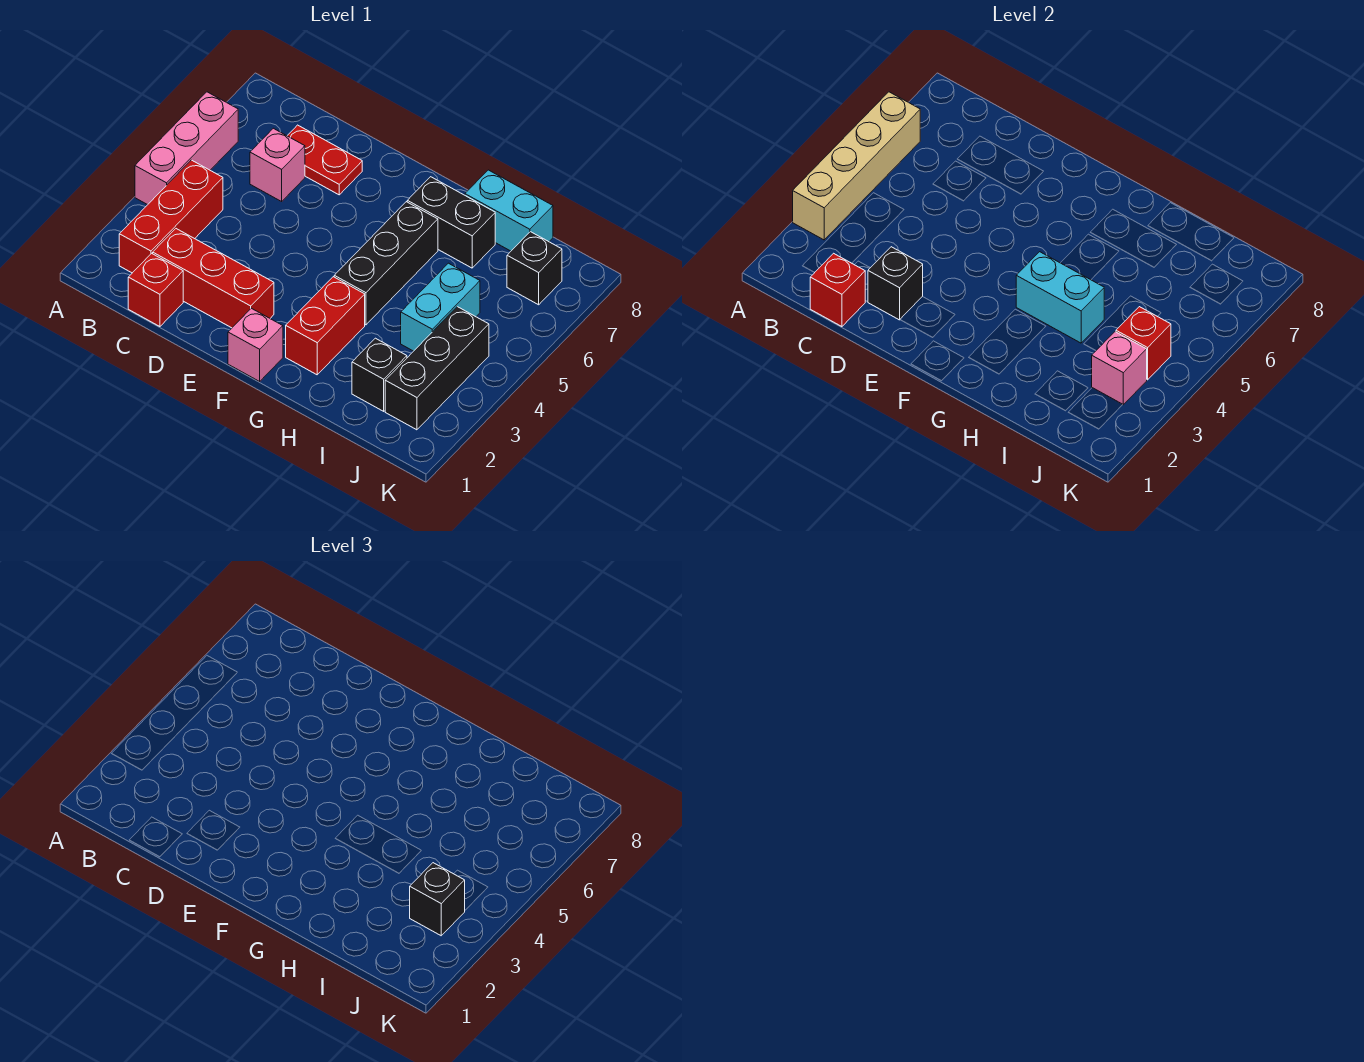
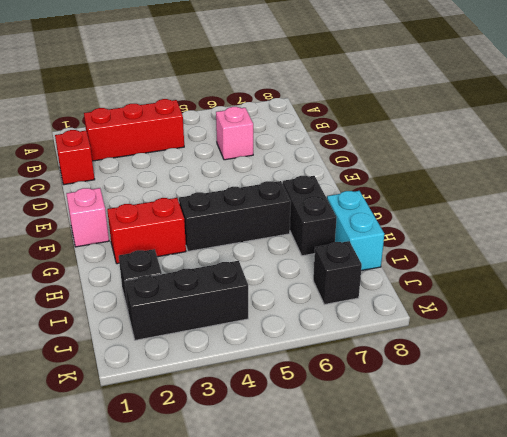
none -> pink brick A4:A6 level 1
none -> red brick C2:E2 level 1
none -> red plate C7:D7 level 1

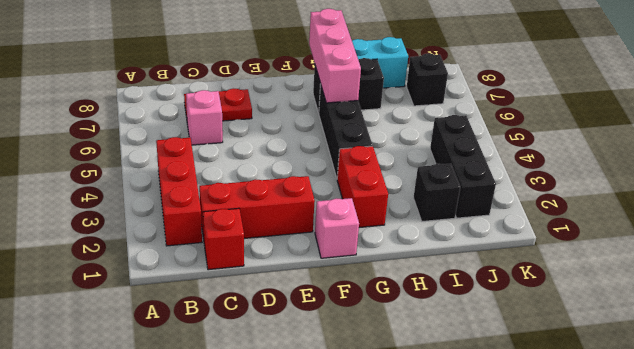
pink brick G6:G8 level 2 -> pink brick A4:A6 level 1
none -> cyan brick I4:I5 level 1
none -> tan brick A3:A6 level 2
none -> red brick C1 level 2

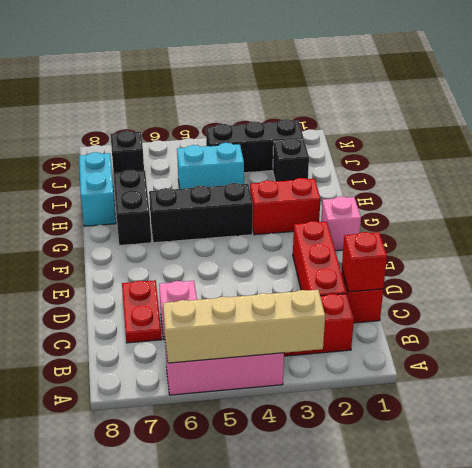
none -> black brick D2 level 2
none -> cyan brick G4:H4 level 2
none -> pink brick J3 level 2

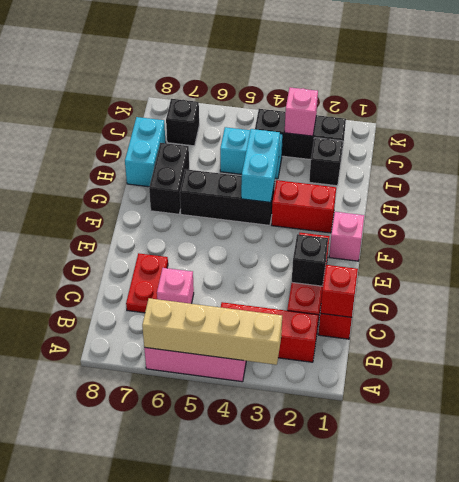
none -> red brick J4 level 2
none -> black brick J3 level 3

